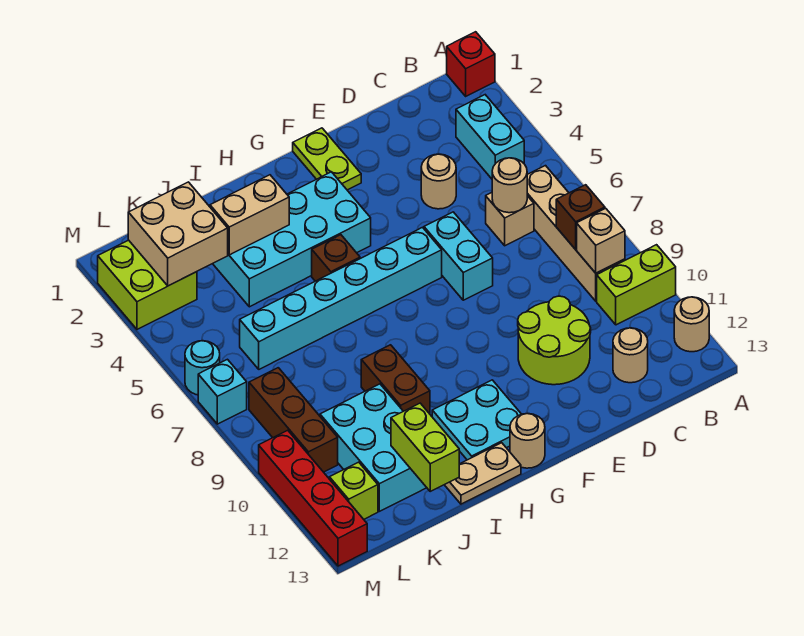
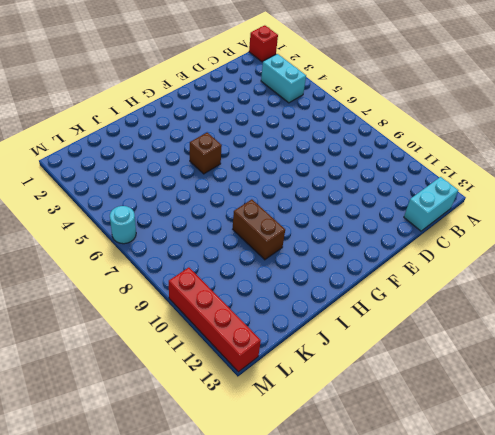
cyan brick B13:C13 level 1 -> cyan brick E6:E7 level 1
none -> lime brick A10:B10 level 1
none -> tan round brick A12 level 1
none -> tan brick B6:B9 level 1
none -> tan brick C6 level 1

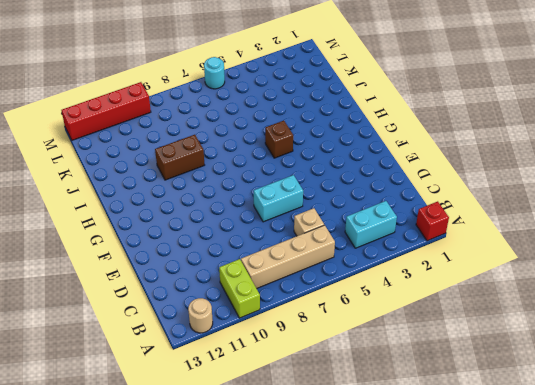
none -> tan round brick C12 level 1
none -> tan round brick D4 level 1
none -> lime round brick D10:E11 level 1
none -> lime plate F1:F2 level 1

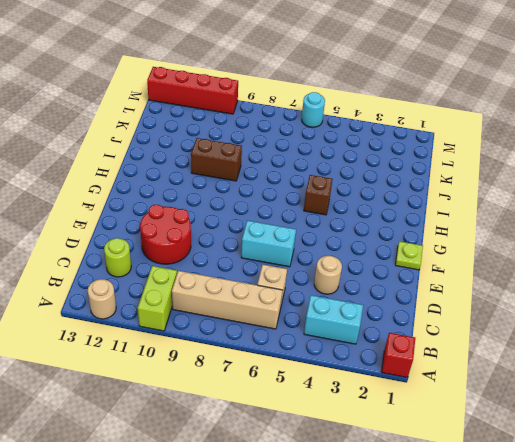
lime round brick C12 level 1 -> tan round brick C12 level 1
red round brick D10:E11 level 1 -> lime round brick D10:E11 level 1
lime plate F1 level 1 -> lime plate F1:F2 level 1
none -> cyan brick F6:K6 level 1
none -> cyan brick G3:J4 level 1
none -> cyan plate G11:H12 level 1
none -> tan round brick G13 level 1

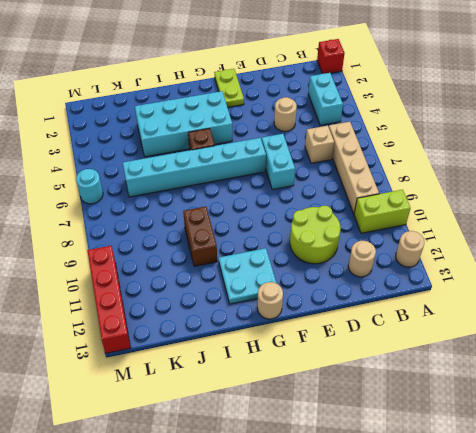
none -> tan plate H13:I13 level 1
none -> cyan brick J10:K12 level 1
none -> lime brick L2:M3 level 1
none -> brown brick L8:L10 level 1

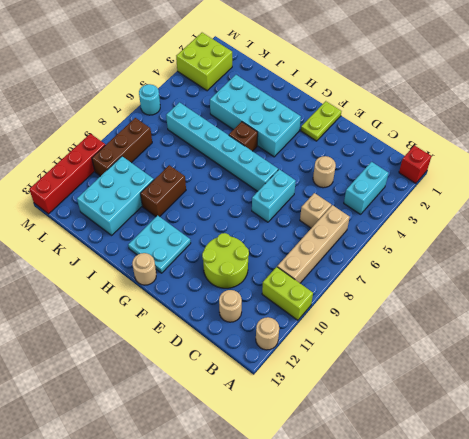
none -> tan plate H13:I13 level 1
none -> lime brick L12 level 1
none -> cyan brick M7 level 1
none -> brown brick B8 level 2

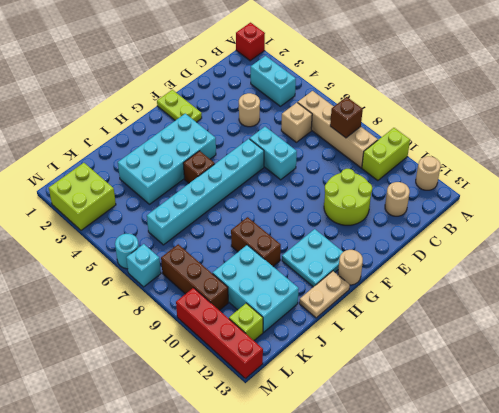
none -> tan brick B9 level 2
none -> tan round brick C6 level 2
none -> tan brick I3:J3 level 2
none -> lime brick J12:J13 level 2

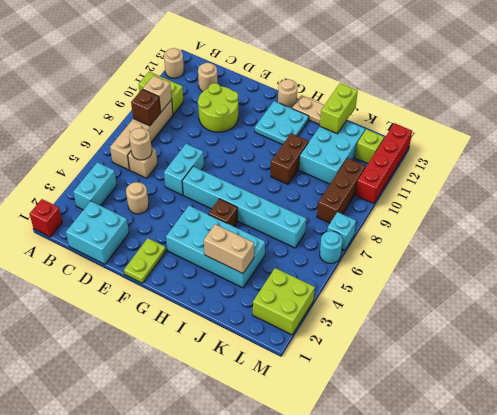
cyan brick C1:D2 level 1 -> none
none -> tan brick K2:L3 level 2

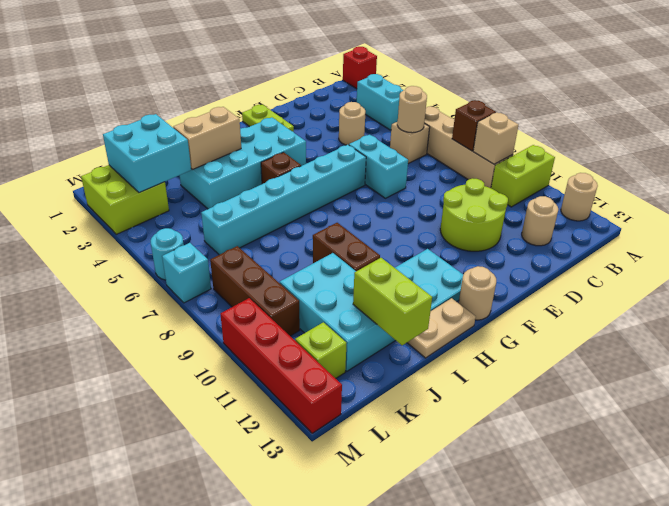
cyan brick K2:L3 level 2 -> tan brick K2:L3 level 2

